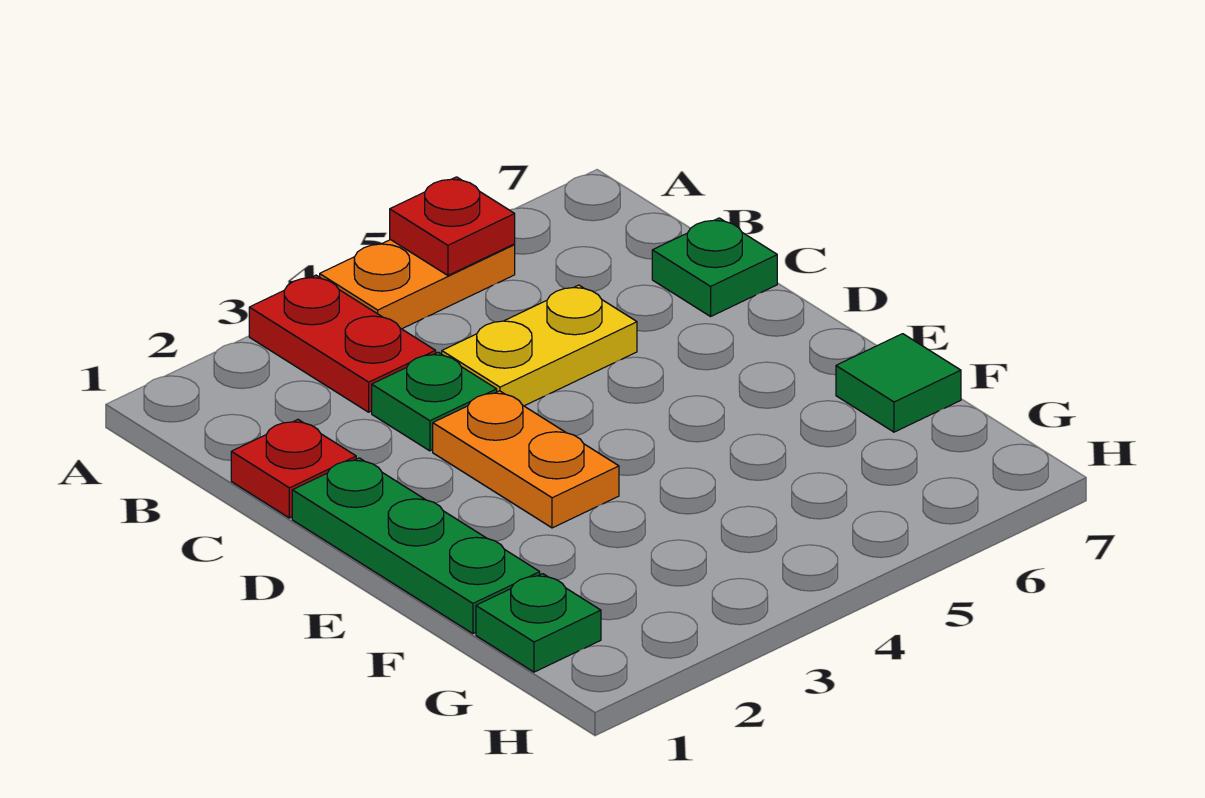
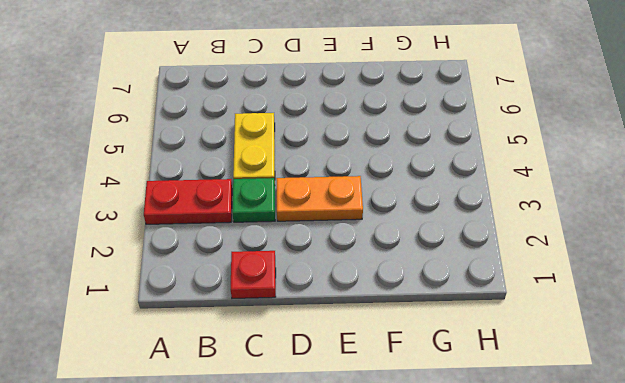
none -> orange plate A4:A5 level 1
none -> green plate C7 level 1

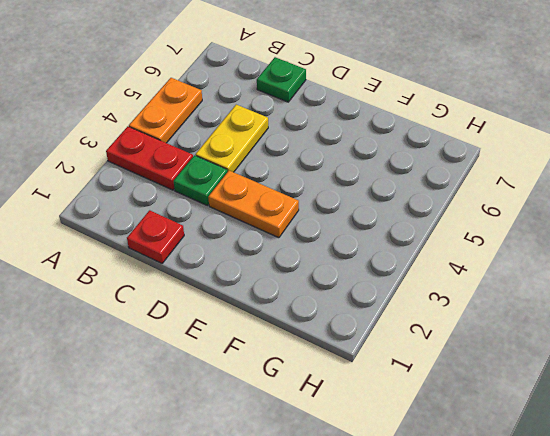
none -> green plate D1:F1 level 1
none -> green tile F7 level 1

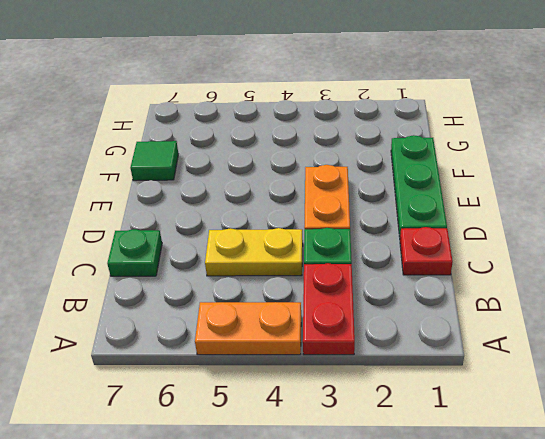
none -> green plate G1 level 1
none -> red plate A5 level 2

